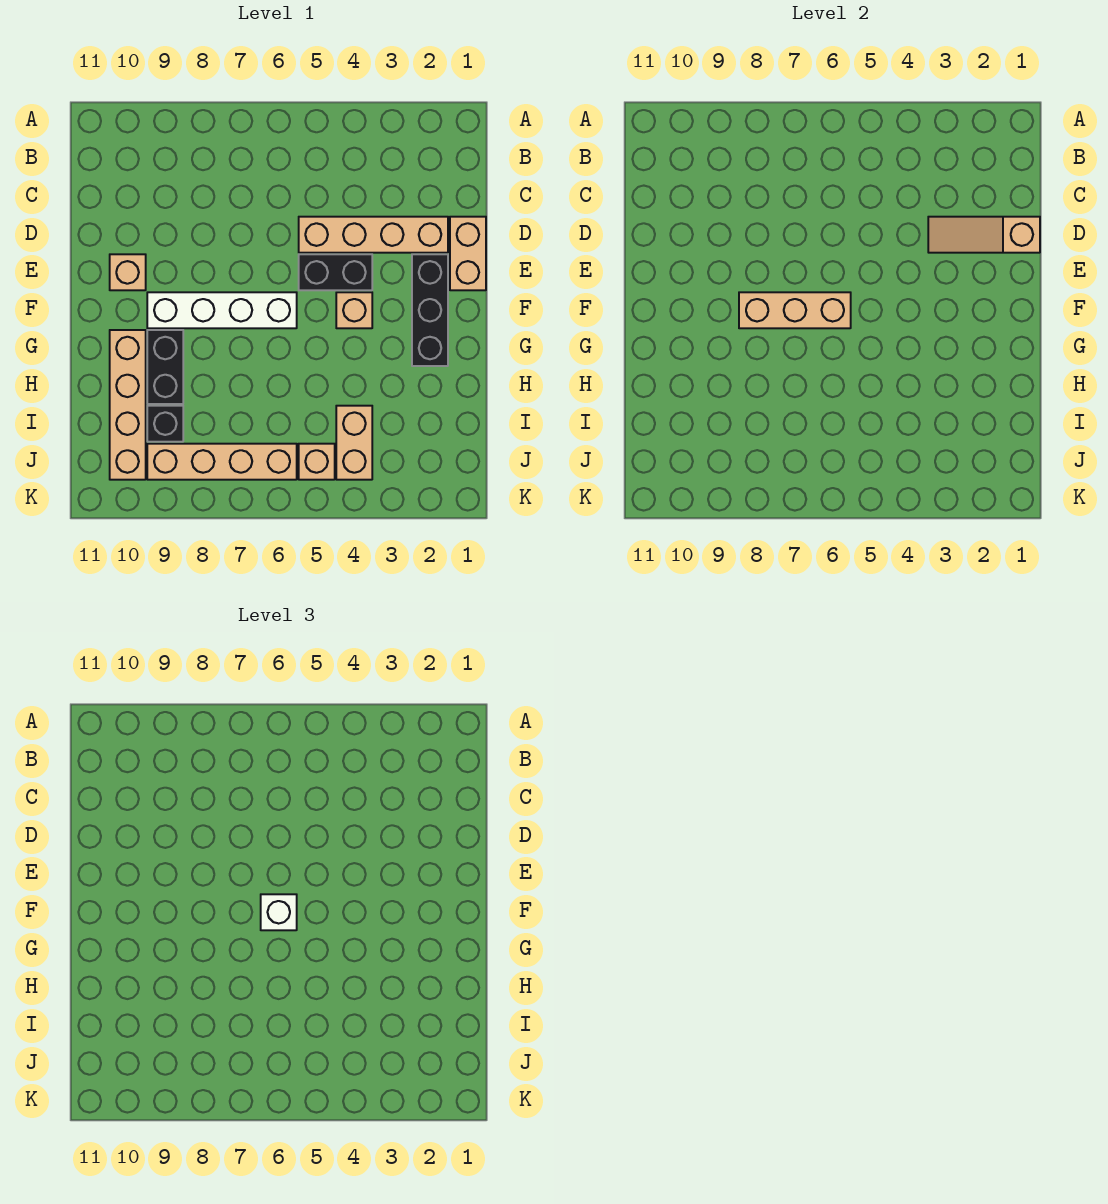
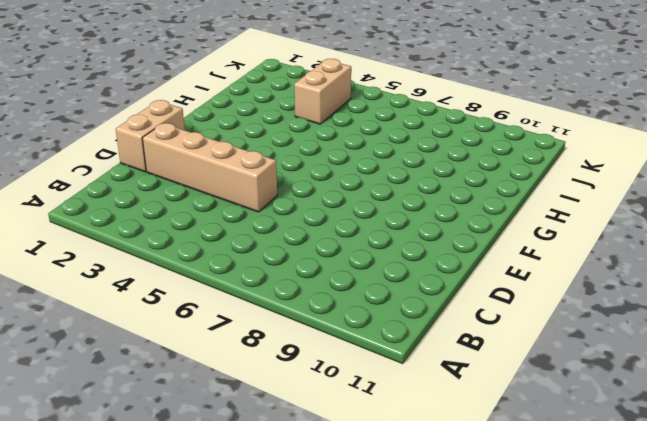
none -> black brick E2:G2 level 1
none -> black brick E4:E5 level 1
none -> tan brick E10 level 1

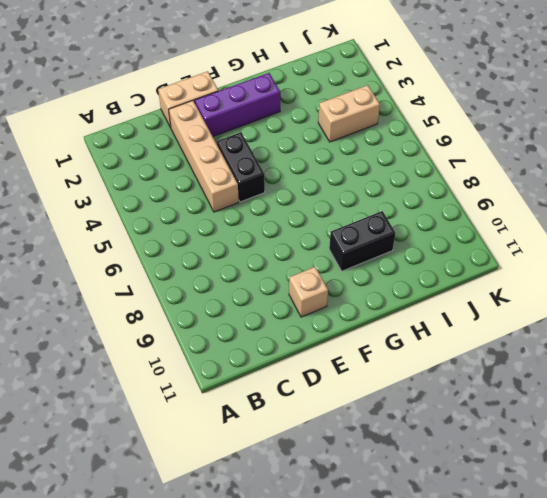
purple brick E2:G2 level 1 -> black brick E2:G2 level 1
none -> tan brick F4 level 1
none -> white brick F6:F9 level 1
none -> tan brick G10:J10 level 1

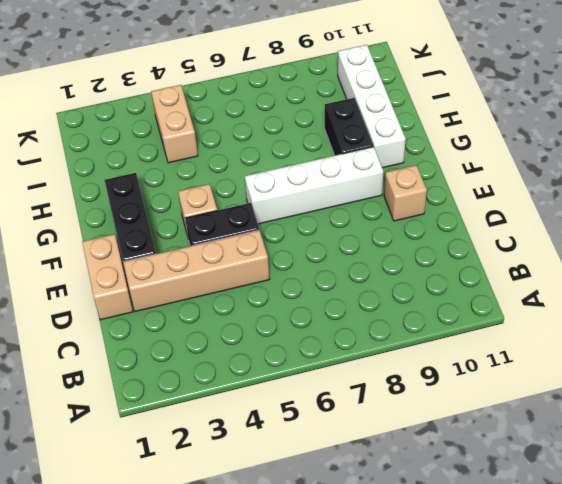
white brick G10:J10 level 1 -> tan brick G10:J10 level 1
none -> black brick I9 level 1
none -> tan brick J5 level 1
none -> tan brick J6:J9 level 1

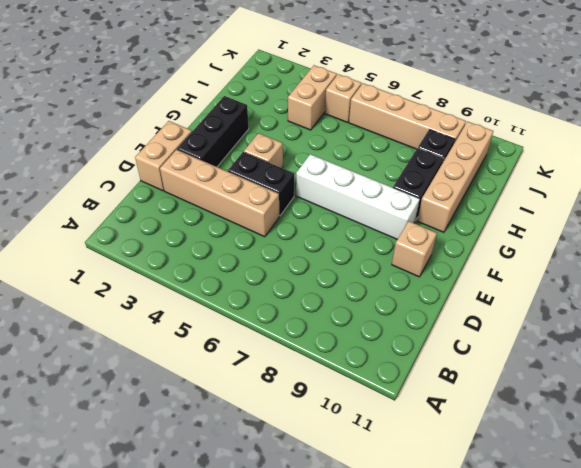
none -> tan slope D1:D3 level 2 top 1
none -> tan brick F6:F8 level 2
none -> white brick F6 level 3

